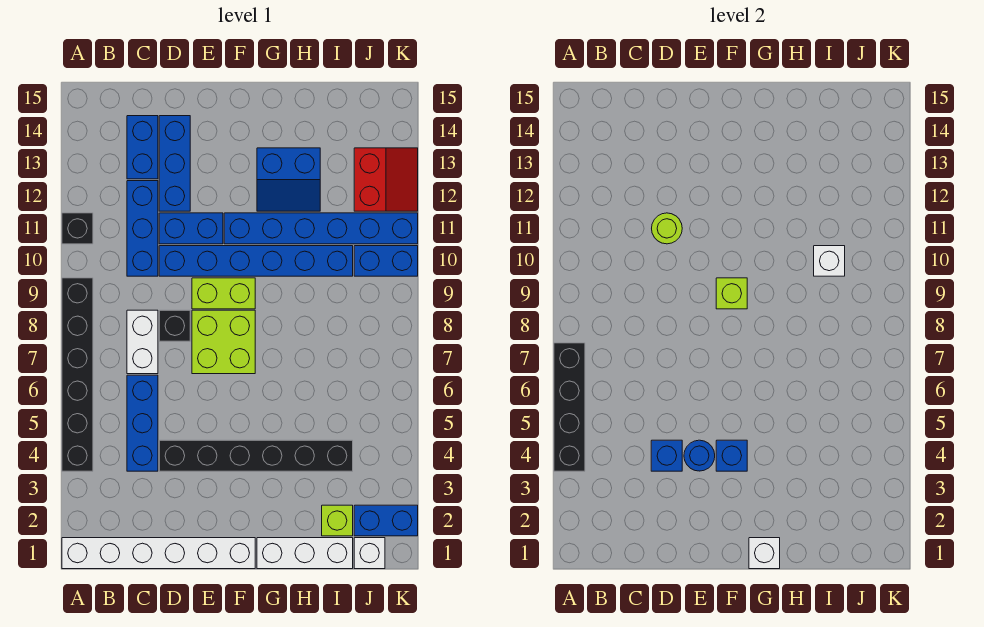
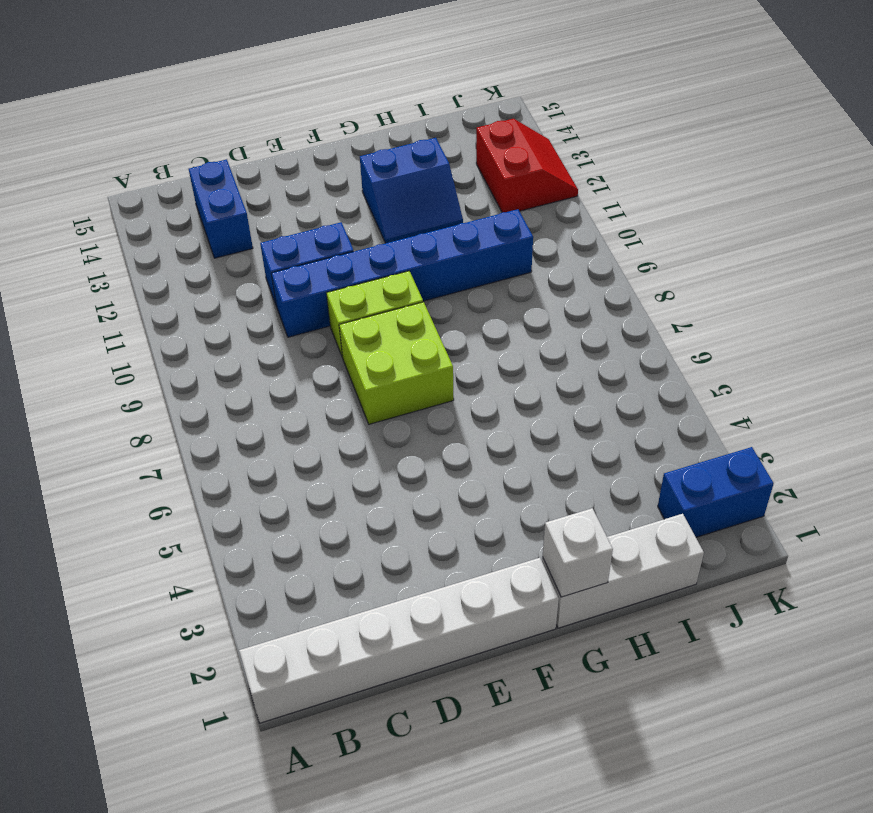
none -> black brick A4:A9 level 1
none -> black brick A11 level 1
none -> blue brick C4:C6 level 1
none -> white brick C7:C8 level 1

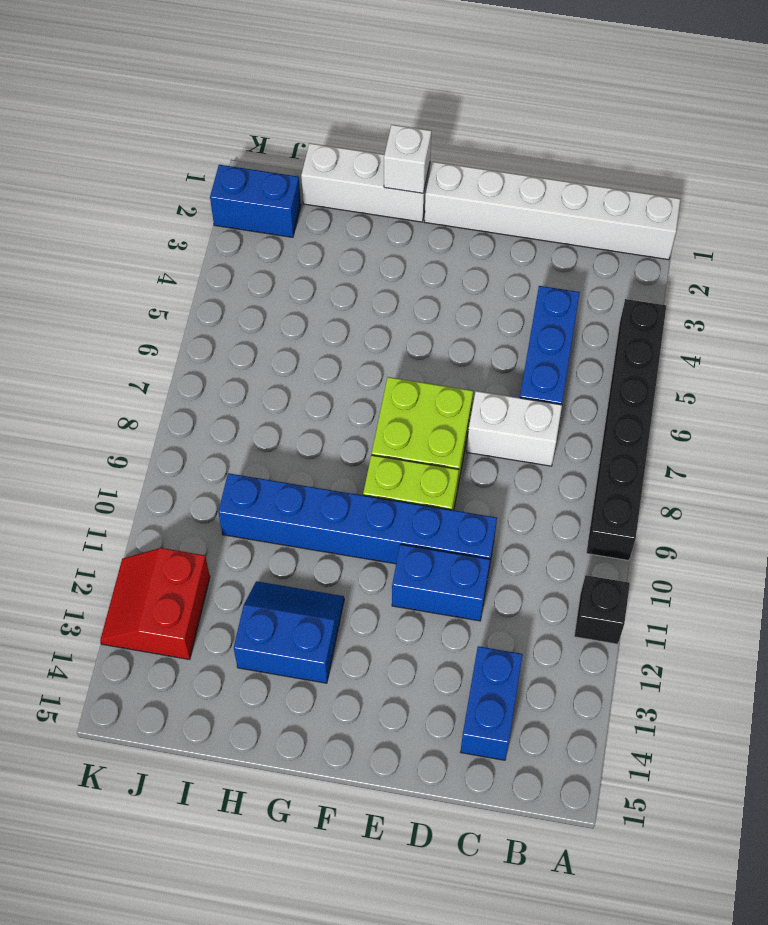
white brick C7:D7 level 1 -> white brick C7:C8 level 1
none -> blue brick C10:C12 level 1
none -> black brick D4:I4 level 1
none -> black brick D8 level 1
none -> blue brick D12:D14 level 1

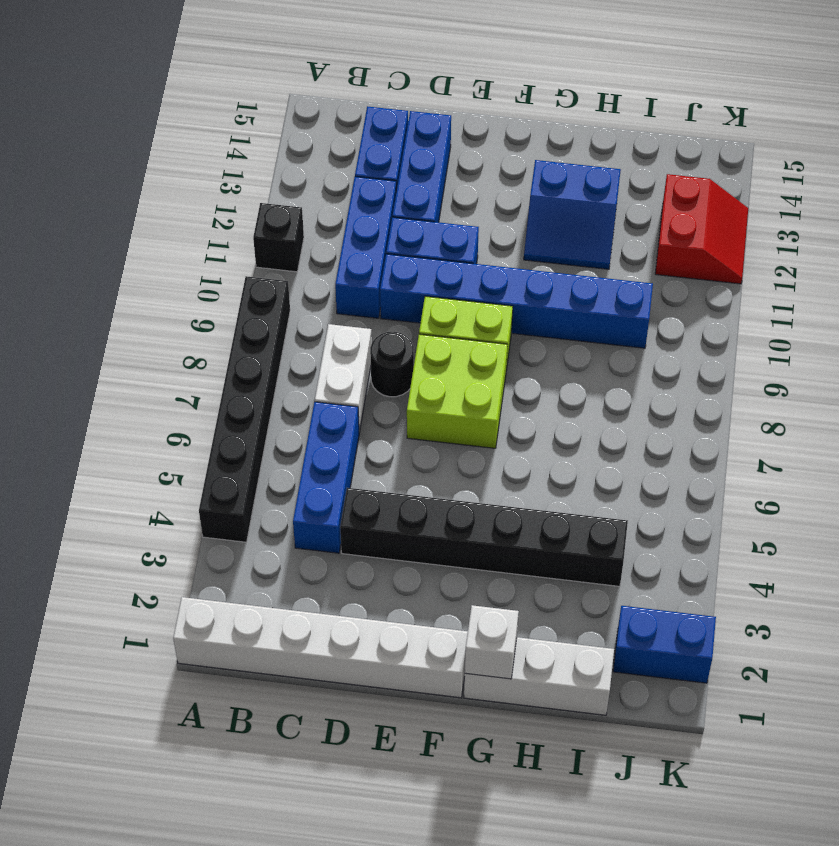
black round brick D8 level 1 -> black brick D8 level 1
none -> blue brick F11:K11 level 1
none -> lime brick I2 level 1
none -> white brick J1 level 1
none -> blue brick J10:K10 level 1

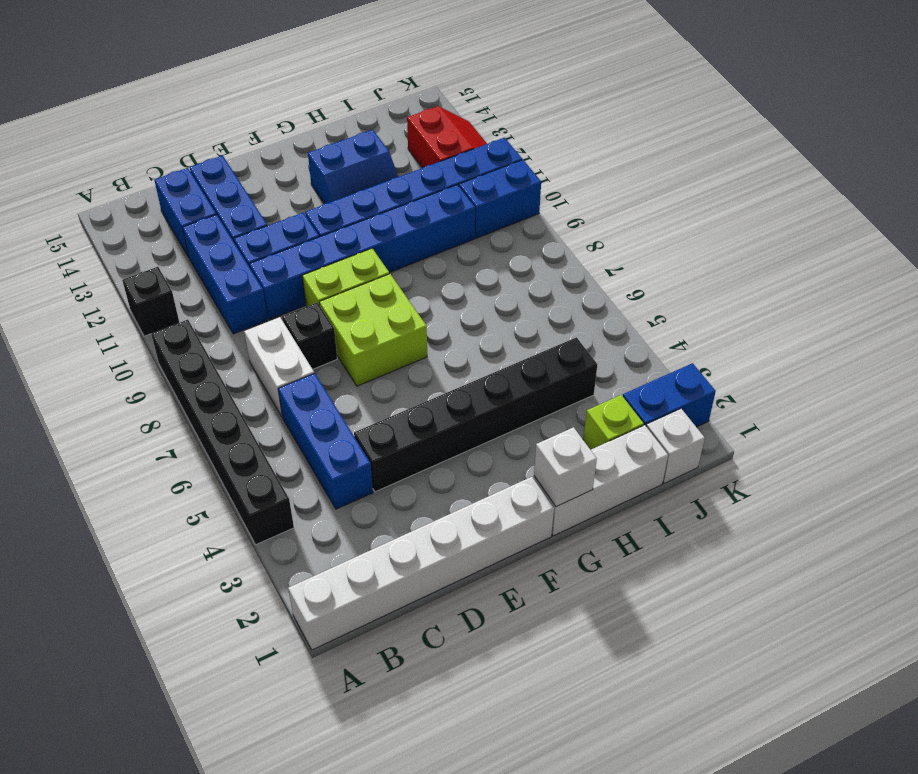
none -> black brick A4:A7 level 2
none -> blue brick D4 level 2
none -> lime round brick D11 level 2
none -> blue round brick E4 level 2

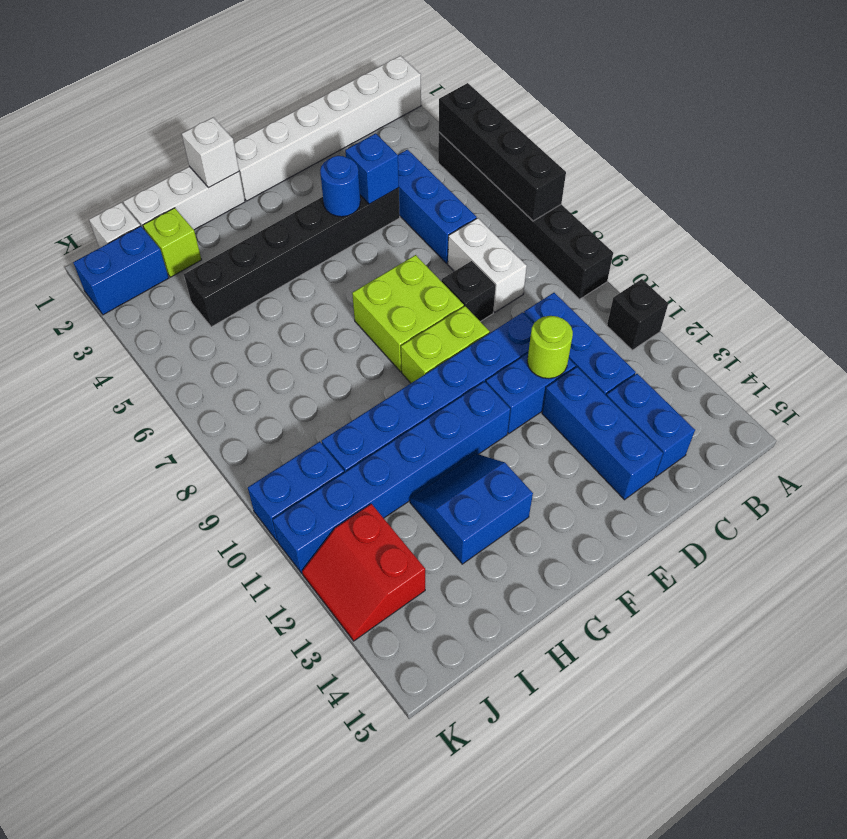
none -> blue brick F4 level 2
none -> lime brick F9 level 2
none -> white brick I10 level 2

